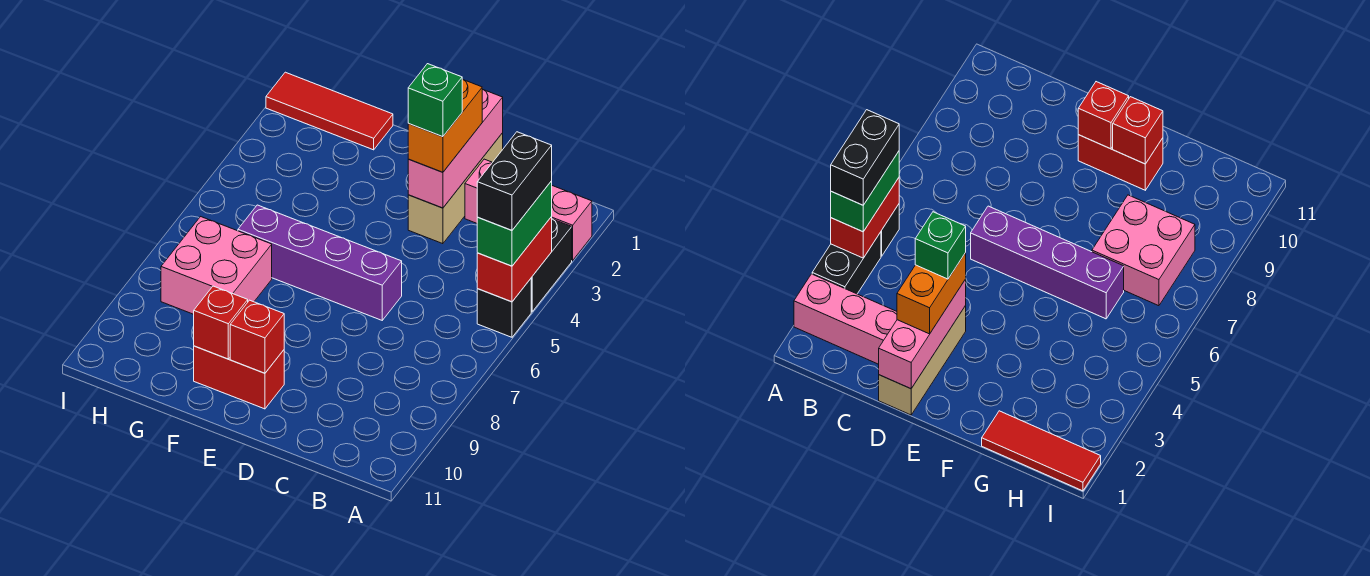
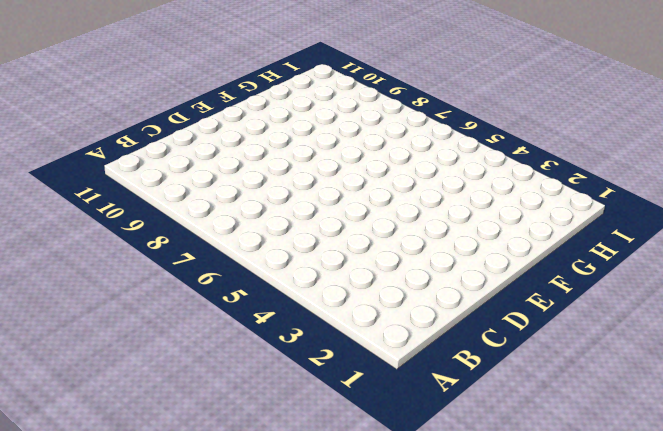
none -> pink brick A2:C2 level 1
none -> black brick A3:A4 level 1
none -> black brick A5 level 1

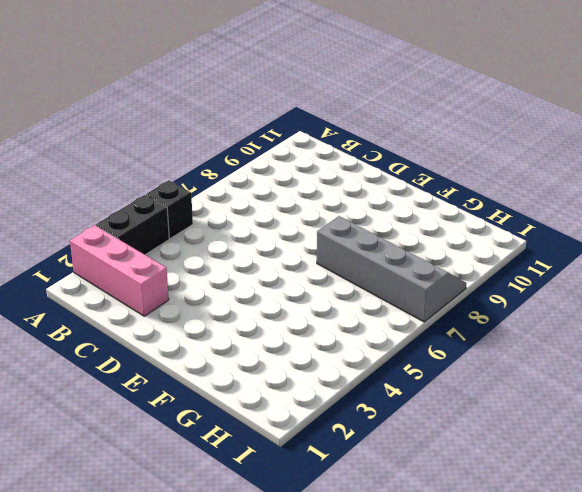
grey slope F7:I8 level 1 top 7 -> pink brick G7:H8 level 1
none -> tan brick D1:D3 level 1
none -> purple brick D6:G6 level 1
none -> red brick E10:F10 level 1

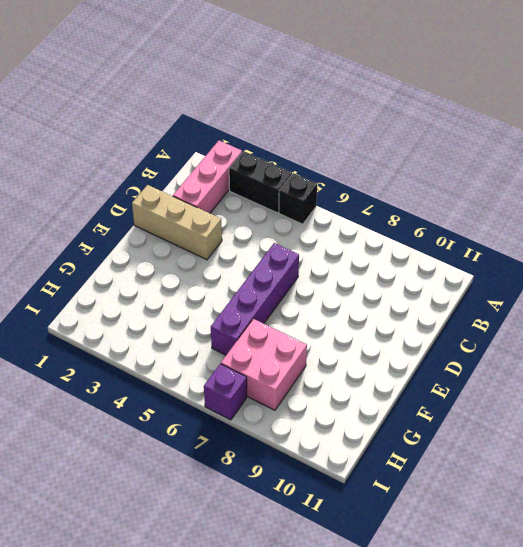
purple brick I7 level 1 -> none
none -> red brick E10:F10 level 1
none -> red tile G1:I1 level 1
none -> red brick A4:A5 level 2

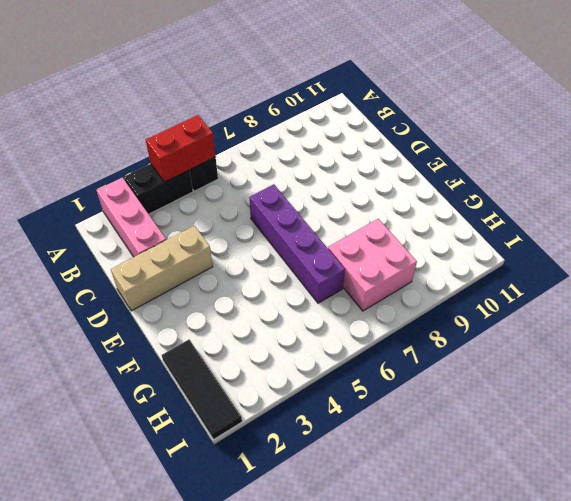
black tile G1:I1 level 1 -> red tile G1:I1 level 1
none -> red brick E10:F10 level 1
none -> pink brick D1:D3 level 2
none -> red brick E10 level 2

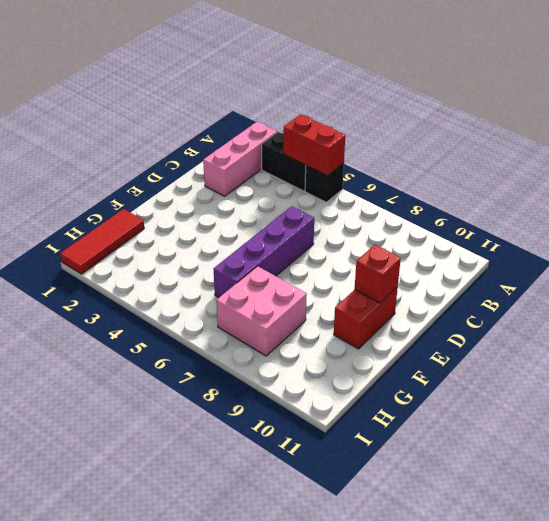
none -> tan brick D1:D3 level 1
none -> pink brick D1:D3 level 2
none -> red brick F10 level 2

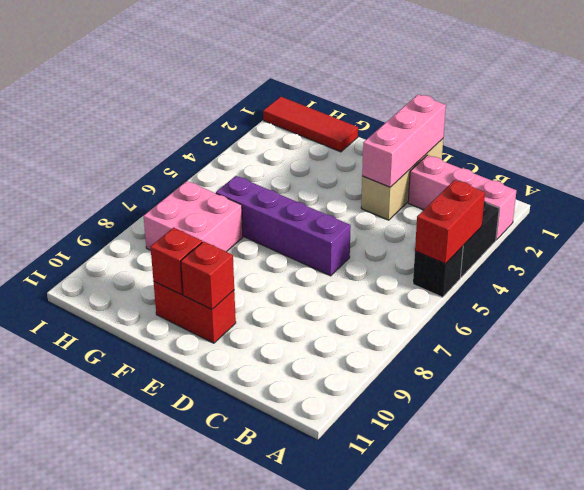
none -> green brick A4:A5 level 3
none -> orange brick D2:D3 level 3
none -> black brick A4:A5 level 4

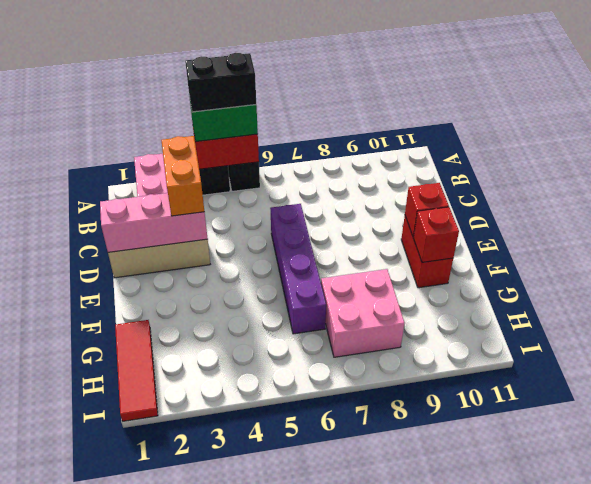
orange brick C3:D3 level 3 -> orange brick D2:D3 level 3
none -> green brick D3 level 4

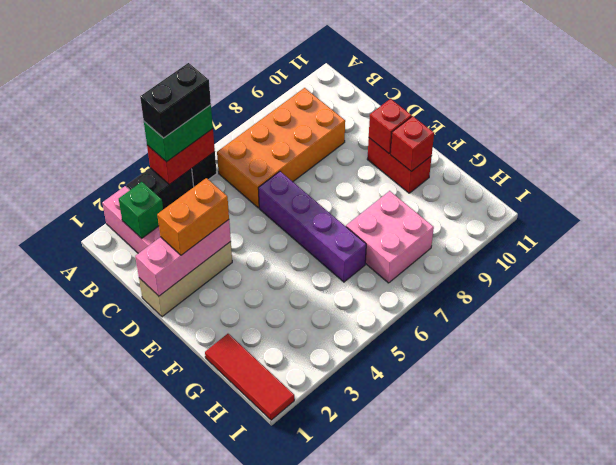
green brick B2 level 2 -> green brick D3 level 4
orange brick B6:C9 level 1 -> none

